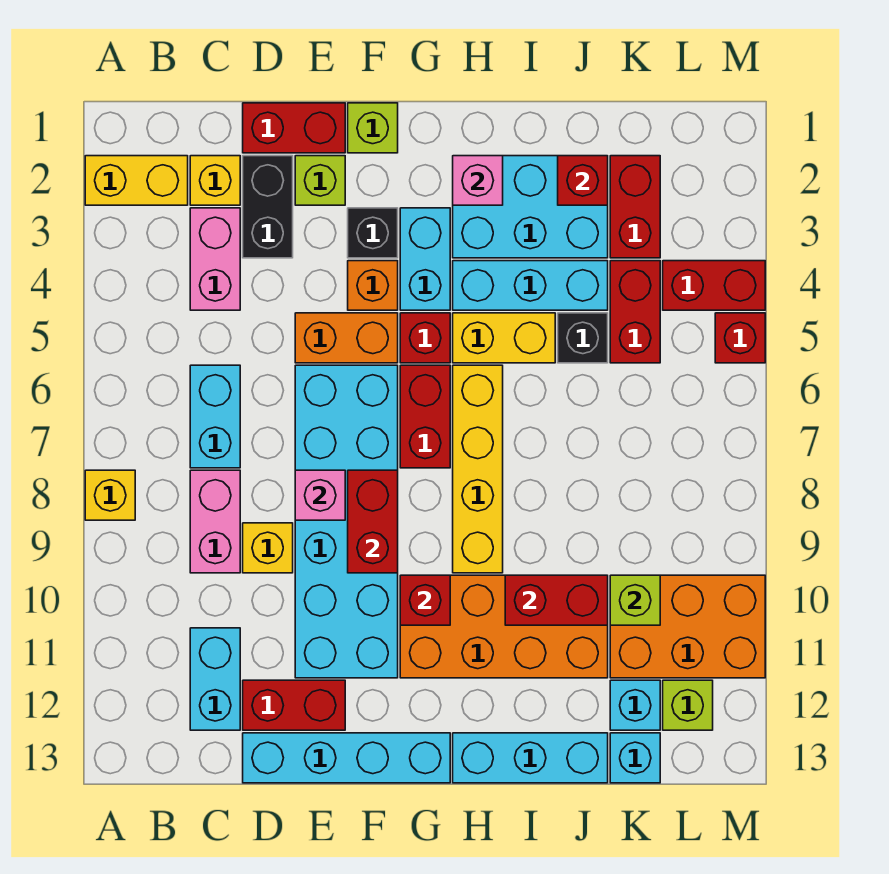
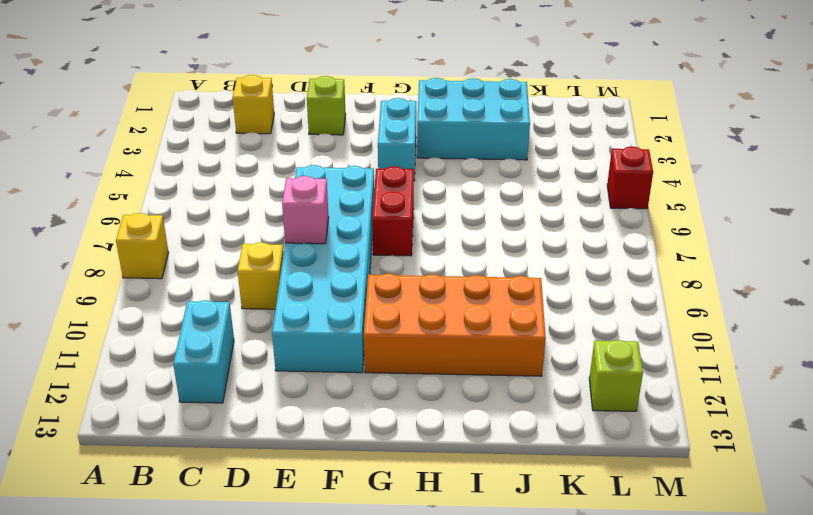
none -> yellow brick A2:B2 level 1
none -> pink brick C3:C4 level 1
none -> cyan brick C6:C7 level 1
none -> pink brick C8:C9 level 1

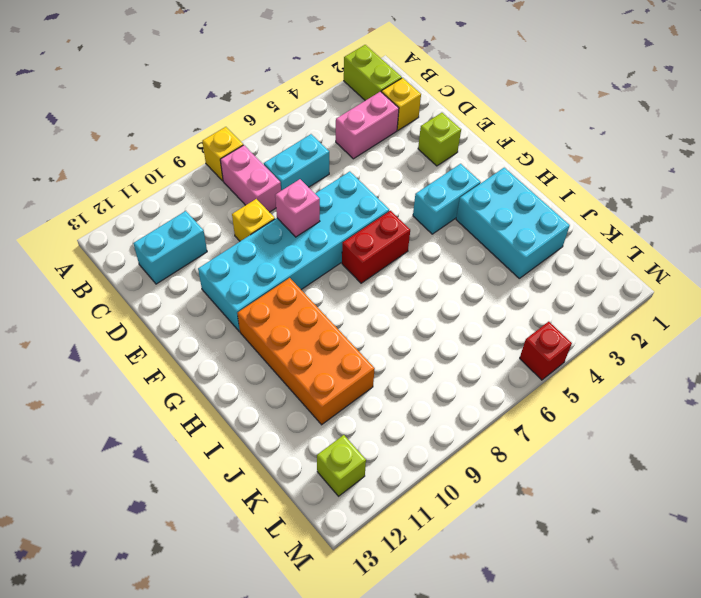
lime brick A2:B2 level 1 -> yellow brick A2:B2 level 1
pink brick B8:C8 level 1 -> pink brick C8:C9 level 1
none -> red brick D1:E1 level 1
none -> black brick D2:D3 level 1
none -> red brick D12:E12 level 1
none -> cyan brick D13:G13 level 1

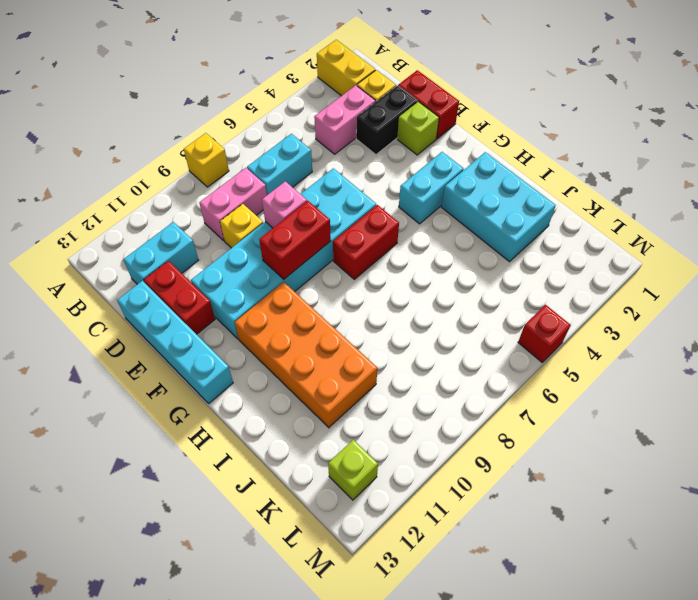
none -> orange brick E5:F5 level 1
none -> lime brick F1 level 1
none -> black brick F3 level 1
none -> orange brick F4 level 1

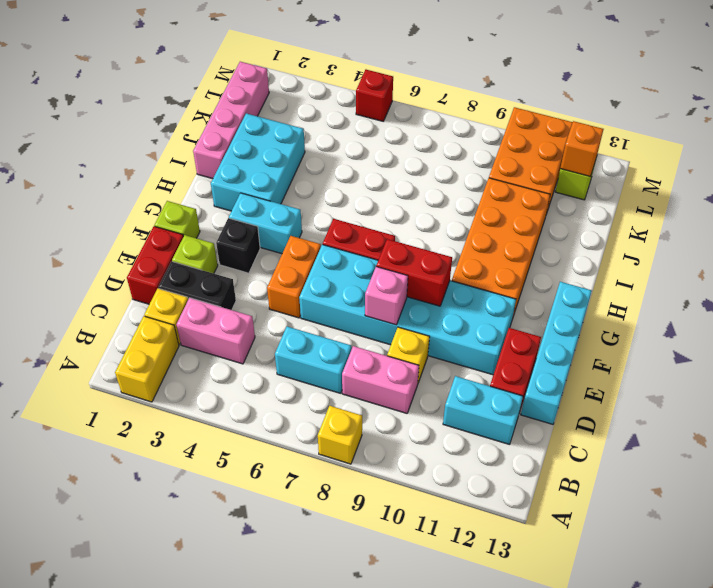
pink brick I1:L1 level 1 -> none
orange brick L12 level 2 -> orange brick F4 level 1
none -> red brick G5 level 1
none -> cyan brick H4:J4 level 1
none -> yellow brick H5:I5 level 1
none -> yellow brick H6:H9 level 1

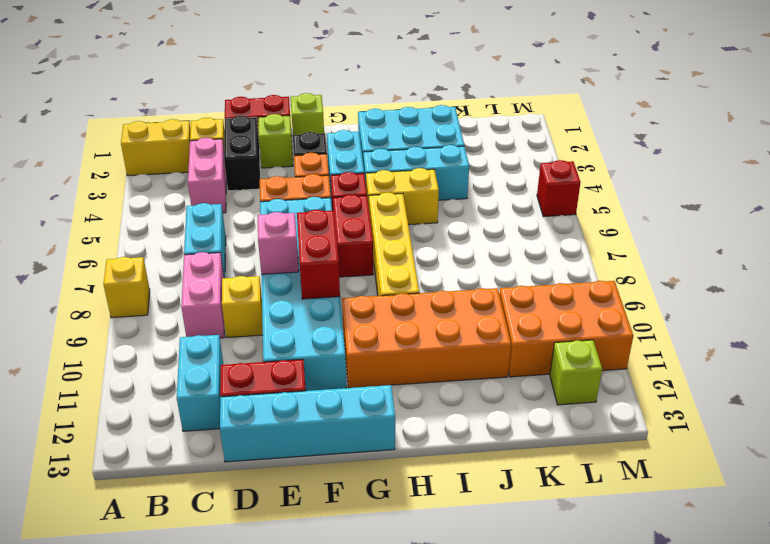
none -> cyan brick H13:J13 level 1
none -> black brick J5 level 1
none -> red brick K2:K3 level 1
none -> red brick K4:K5 level 1

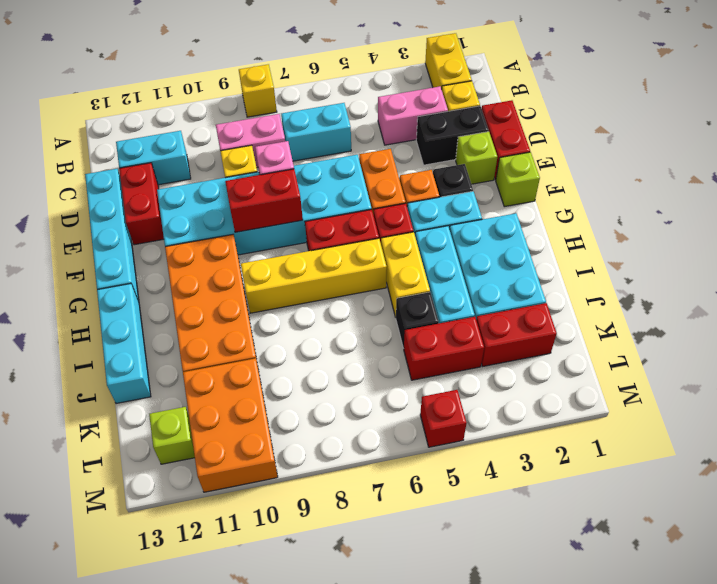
none -> cyan brick K12 level 1
none -> cyan brick K13 level 1
none -> red brick L4:M4 level 1
none -> red brick G10 level 2

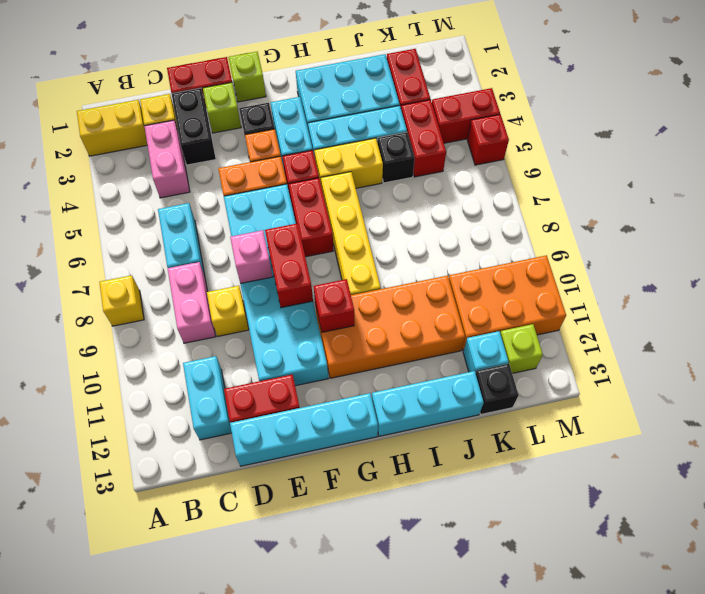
black brick K13 level 1 -> cyan brick K13 level 1
none -> pink brick H2 level 2
none -> red brick I10:J10 level 2
none -> red brick J2 level 2
none -> lime brick K10 level 2

